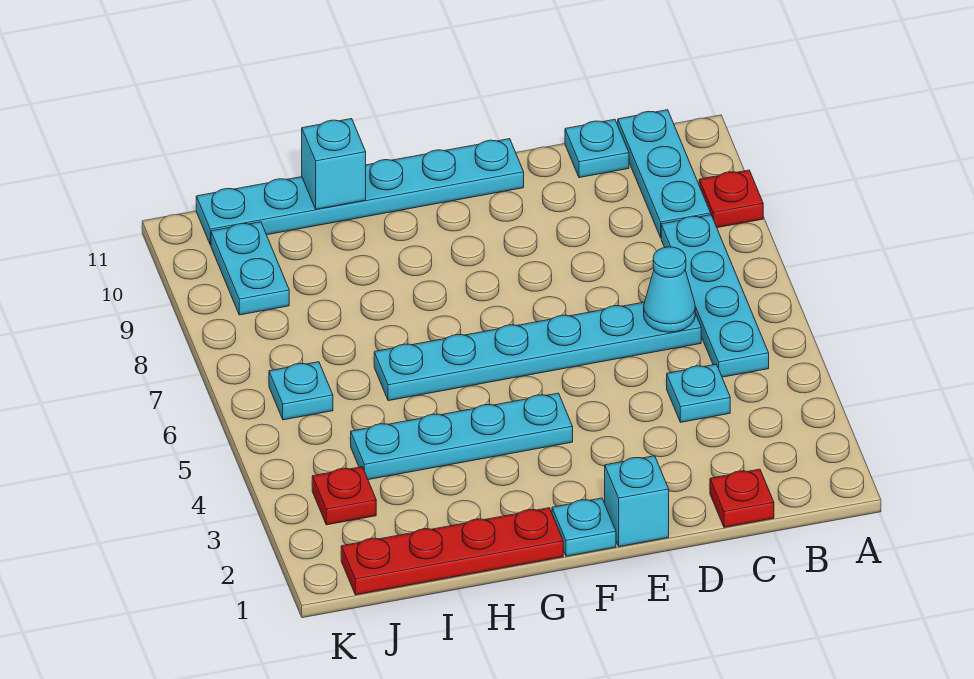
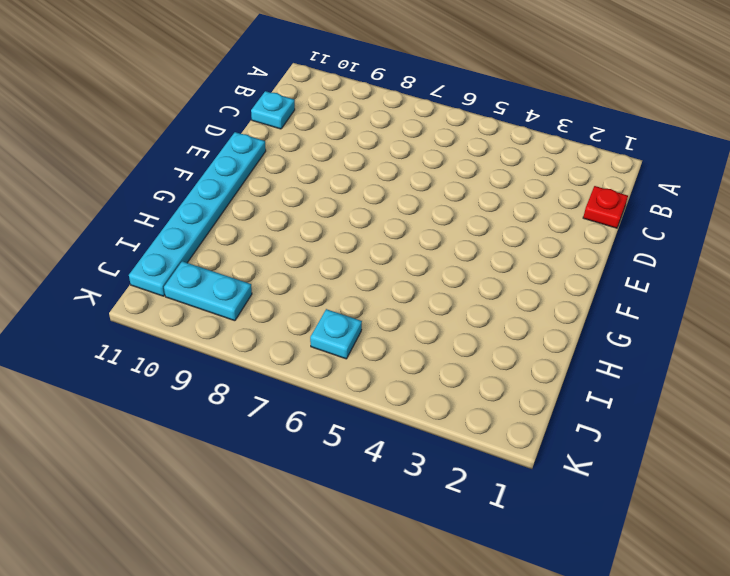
none -> red plate A9 level 1
none -> cyan plate B5:B8 level 1
none -> cyan plate B9:B11 level 1

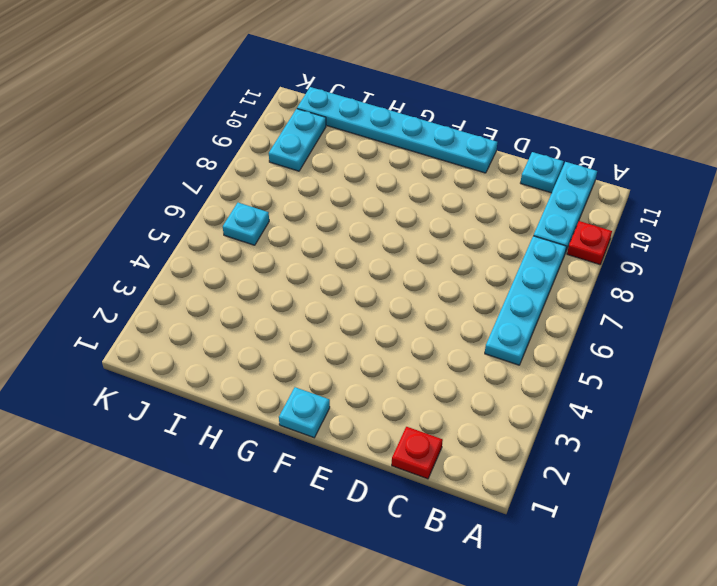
none -> cyan plate C4 level 1
none -> cyan plate C6:H6 level 1
none -> cyan brick E1 level 1

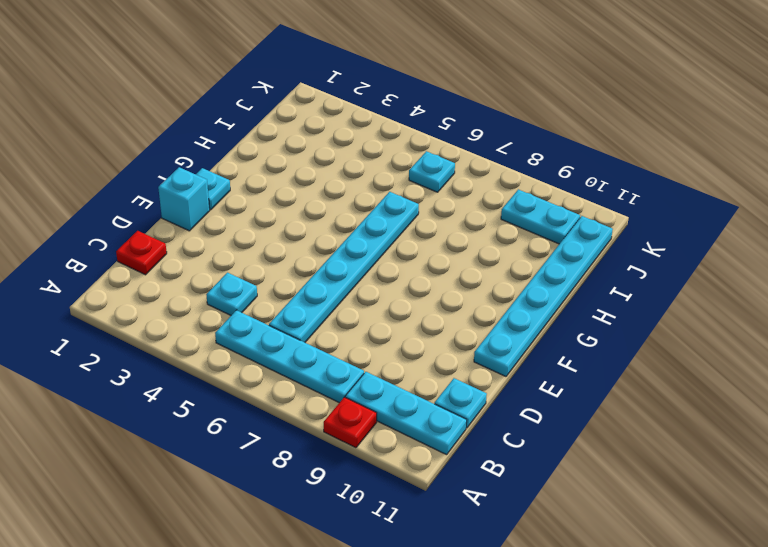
none -> cyan plate F4:I4 level 1
none -> red plate G1:J1 level 1
none -> red plate J3 level 1

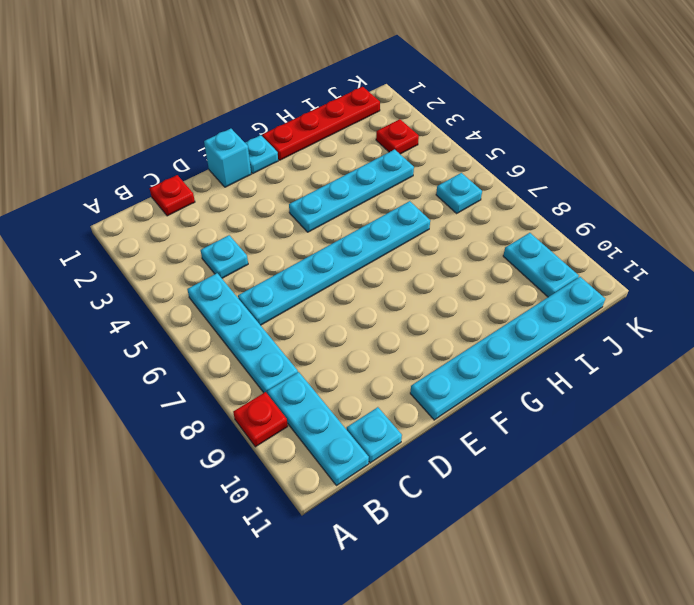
none -> cyan cone C6 level 2
none -> cyan brick H11 level 2

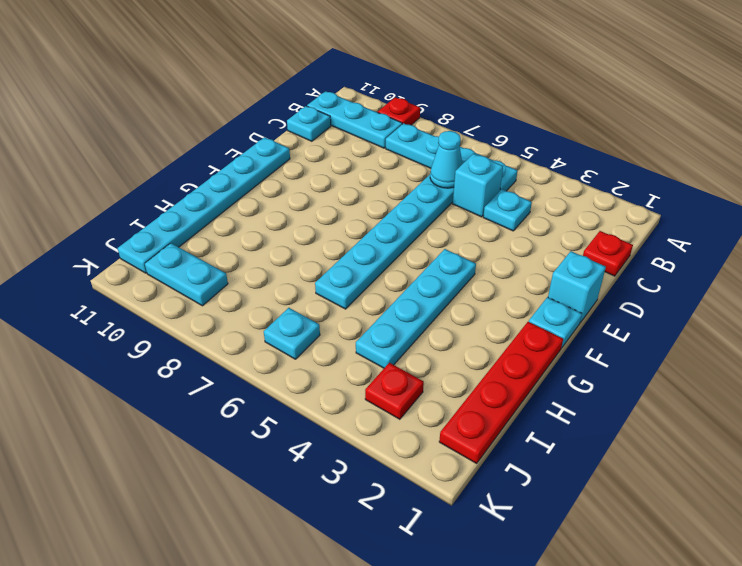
cyan brick C5 level 1 -> cyan brick H11 level 2

